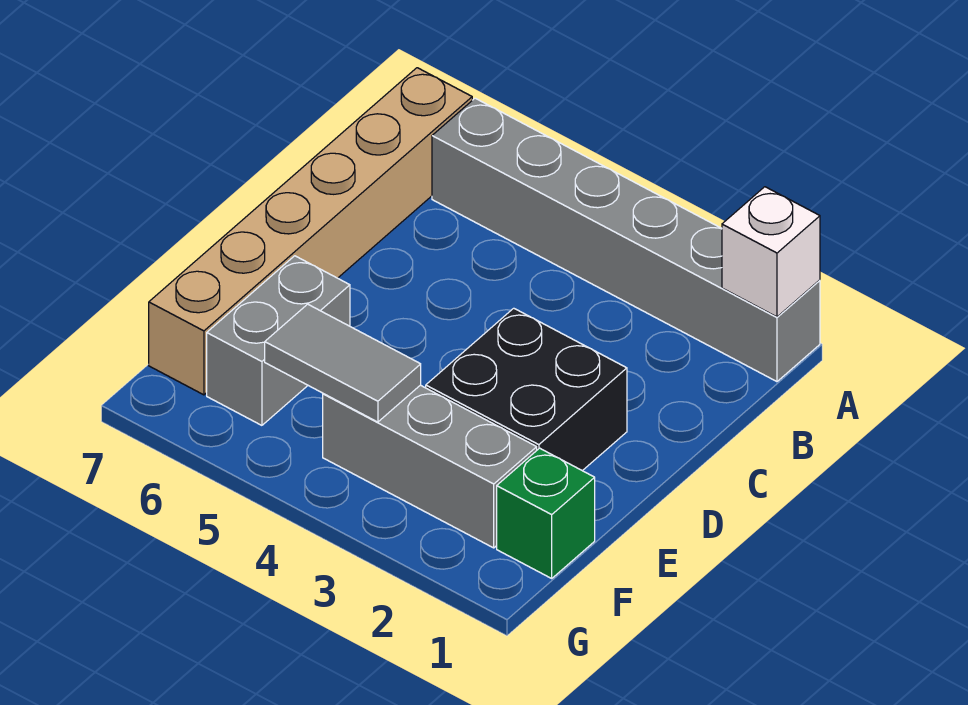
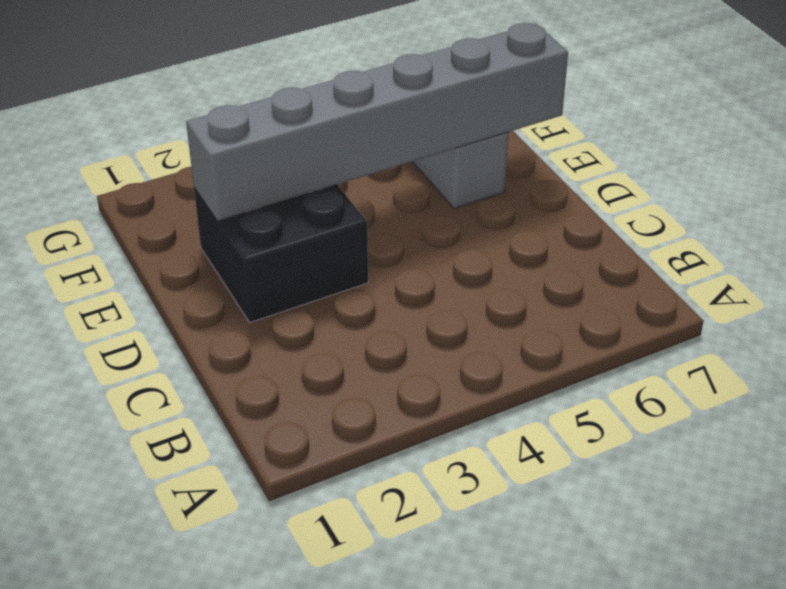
grey brick E2:E7 level 2 -> grey brick A1:A6 level 1
none -> tan brick A7:F7 level 1
none -> green brick F1 level 1

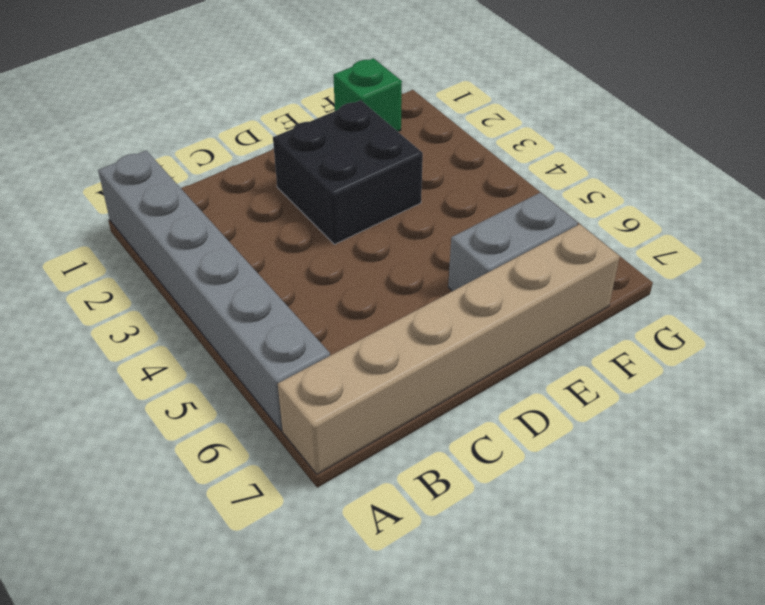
none -> grey brick F2:F4 level 1
none -> white brick A1 level 2

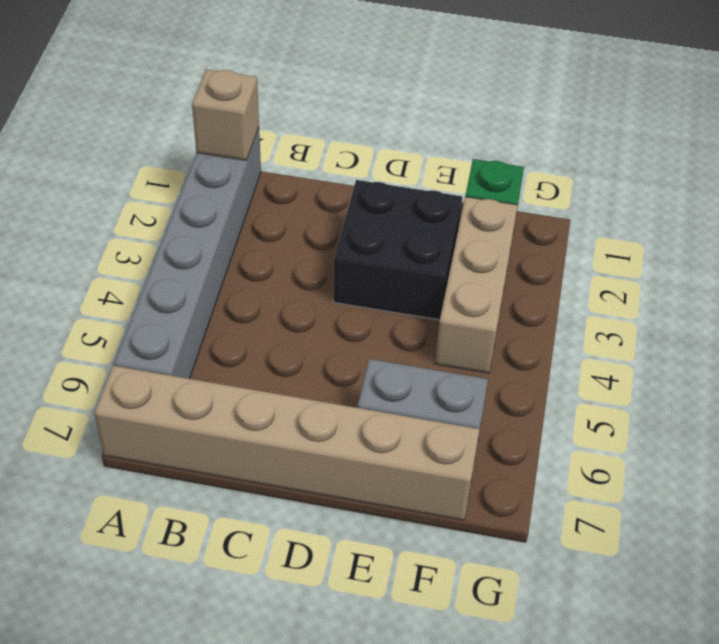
tan brick A1 level 2 -> white brick A1 level 2
tan brick F2:F4 level 1 -> grey brick F2:F4 level 1
none -> grey tile F4:F5 level 2

